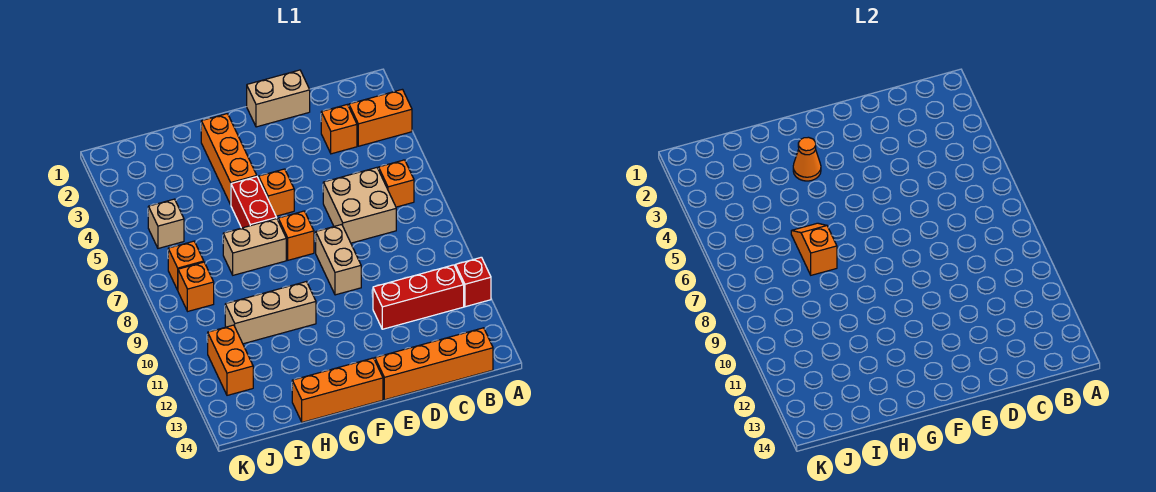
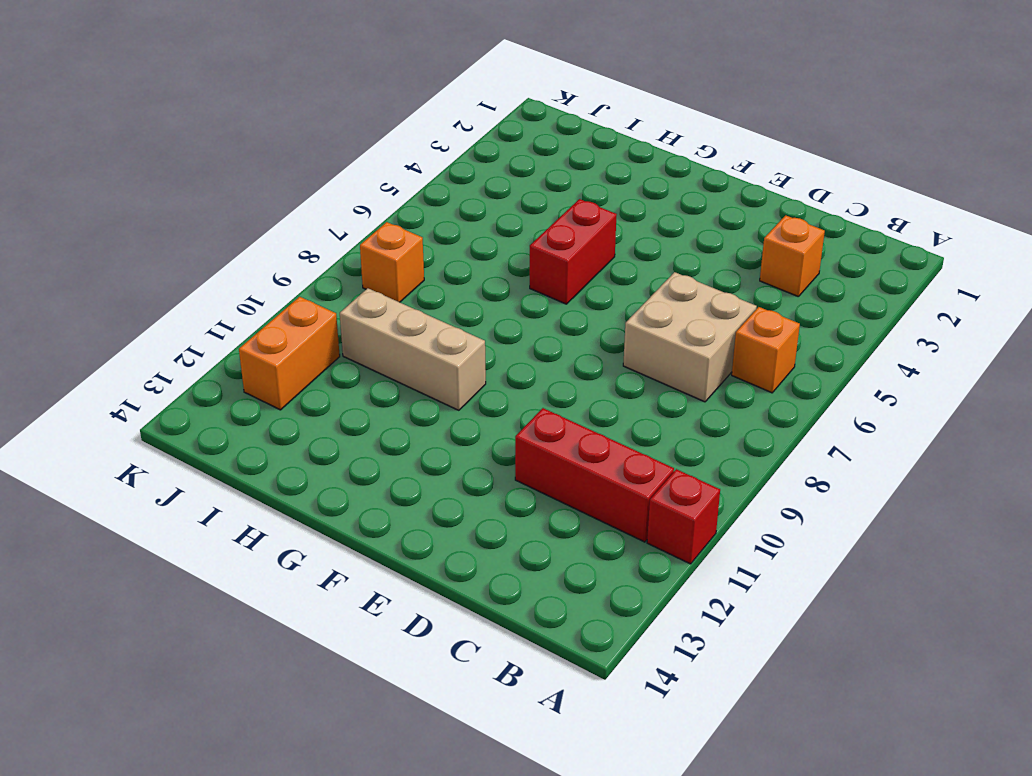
none -> orange brick A3:B3 level 1
none -> orange brick B14:E14 level 1
none -> tan brick D1:E1 level 1

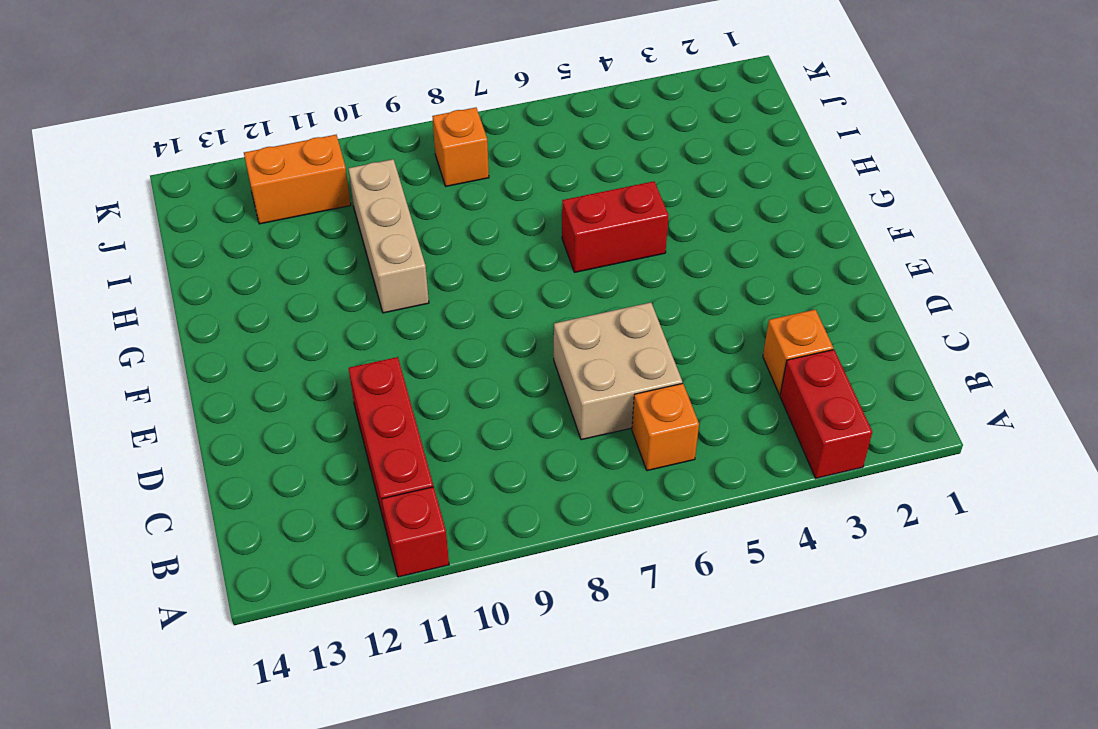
red brick A3:B3 level 1 -> orange brick A3:B3 level 1
none -> orange brick B14:E14 level 1
none -> tan brick D1:E1 level 1
none -> tan brick E8:E9 level 1

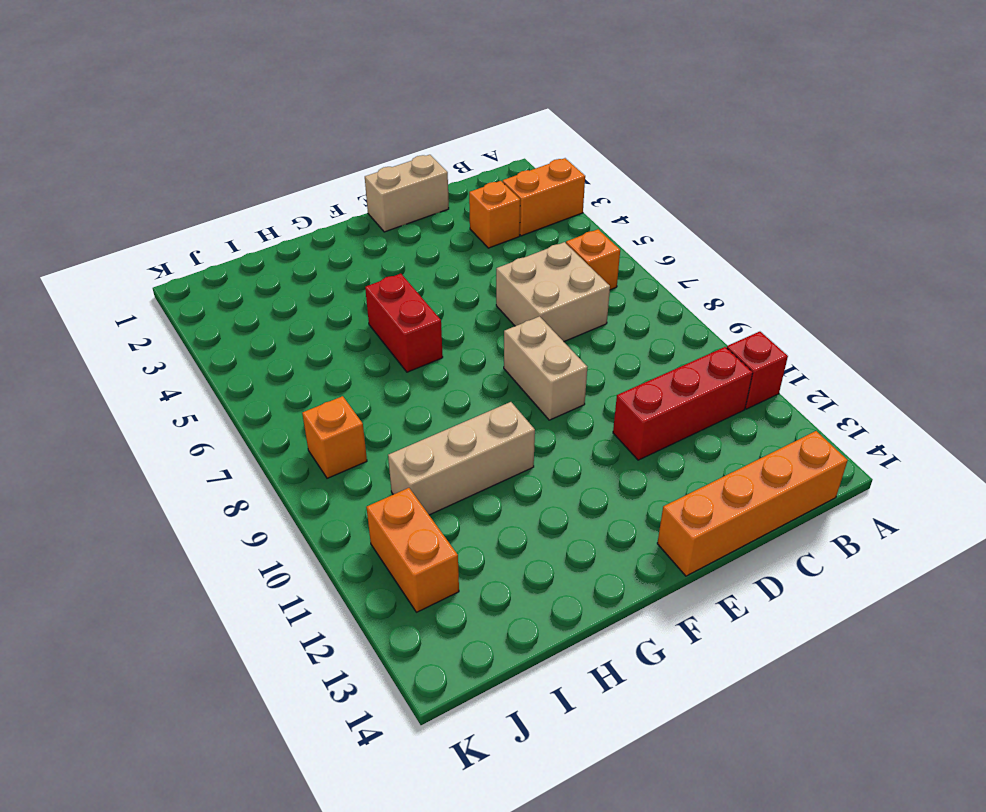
none -> orange brick F5 level 1
none -> orange brick F7 level 1
none -> orange brick F14:H14 level 1

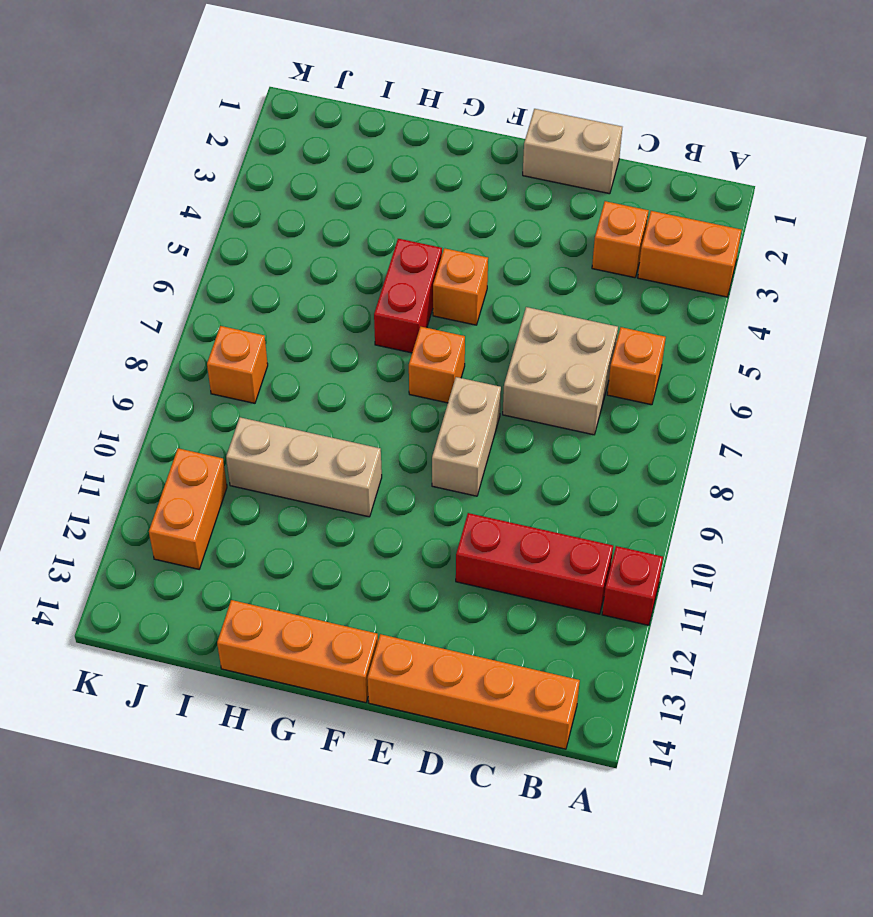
none -> orange brick G2:G4 level 1
none -> tan brick G7:H7 level 1
none -> tan brick J5 level 1

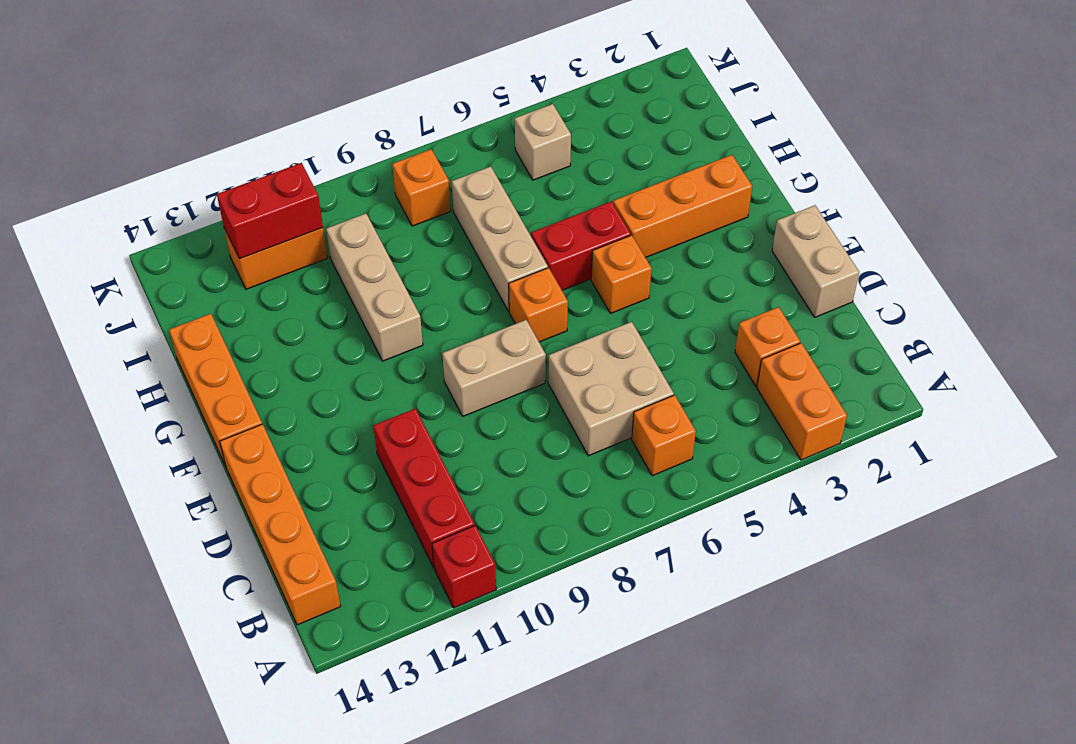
tan brick G7:I7 level 1 -> tan brick G7:H7 level 1
red brick J11:J12 level 2 -> none
none -> orange brick J7 level 1
none -> orange cone G3 level 2
none -> orange slope H6:H7 level 2 top 7

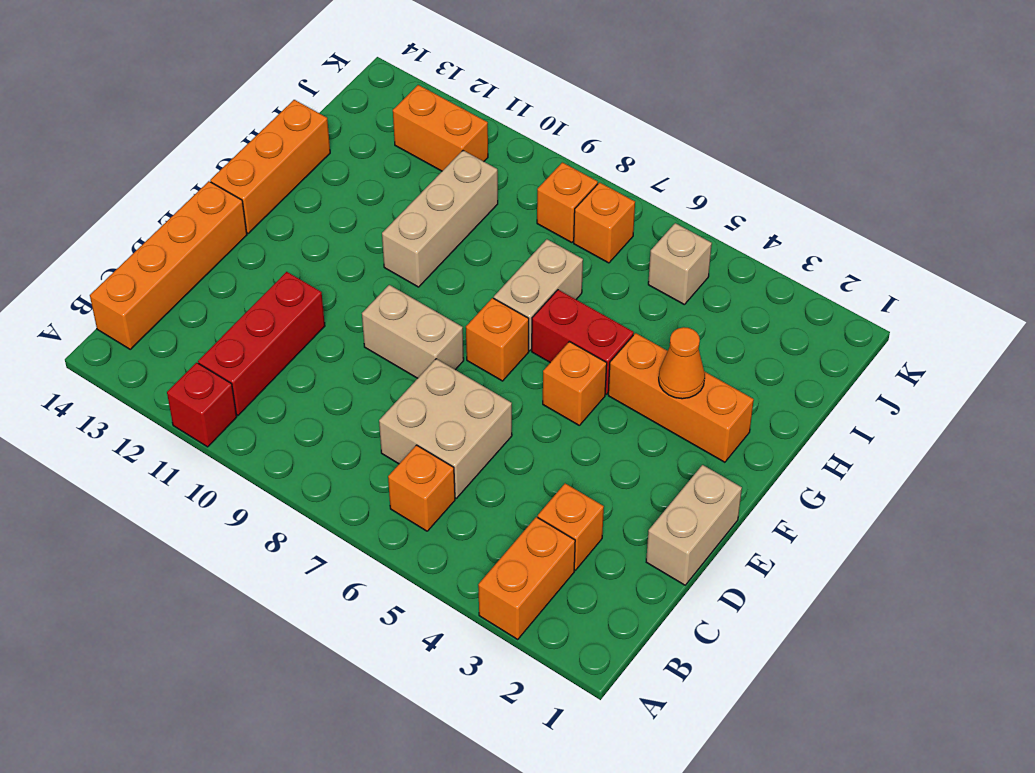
none -> orange slope H6:H7 level 2 top 7

